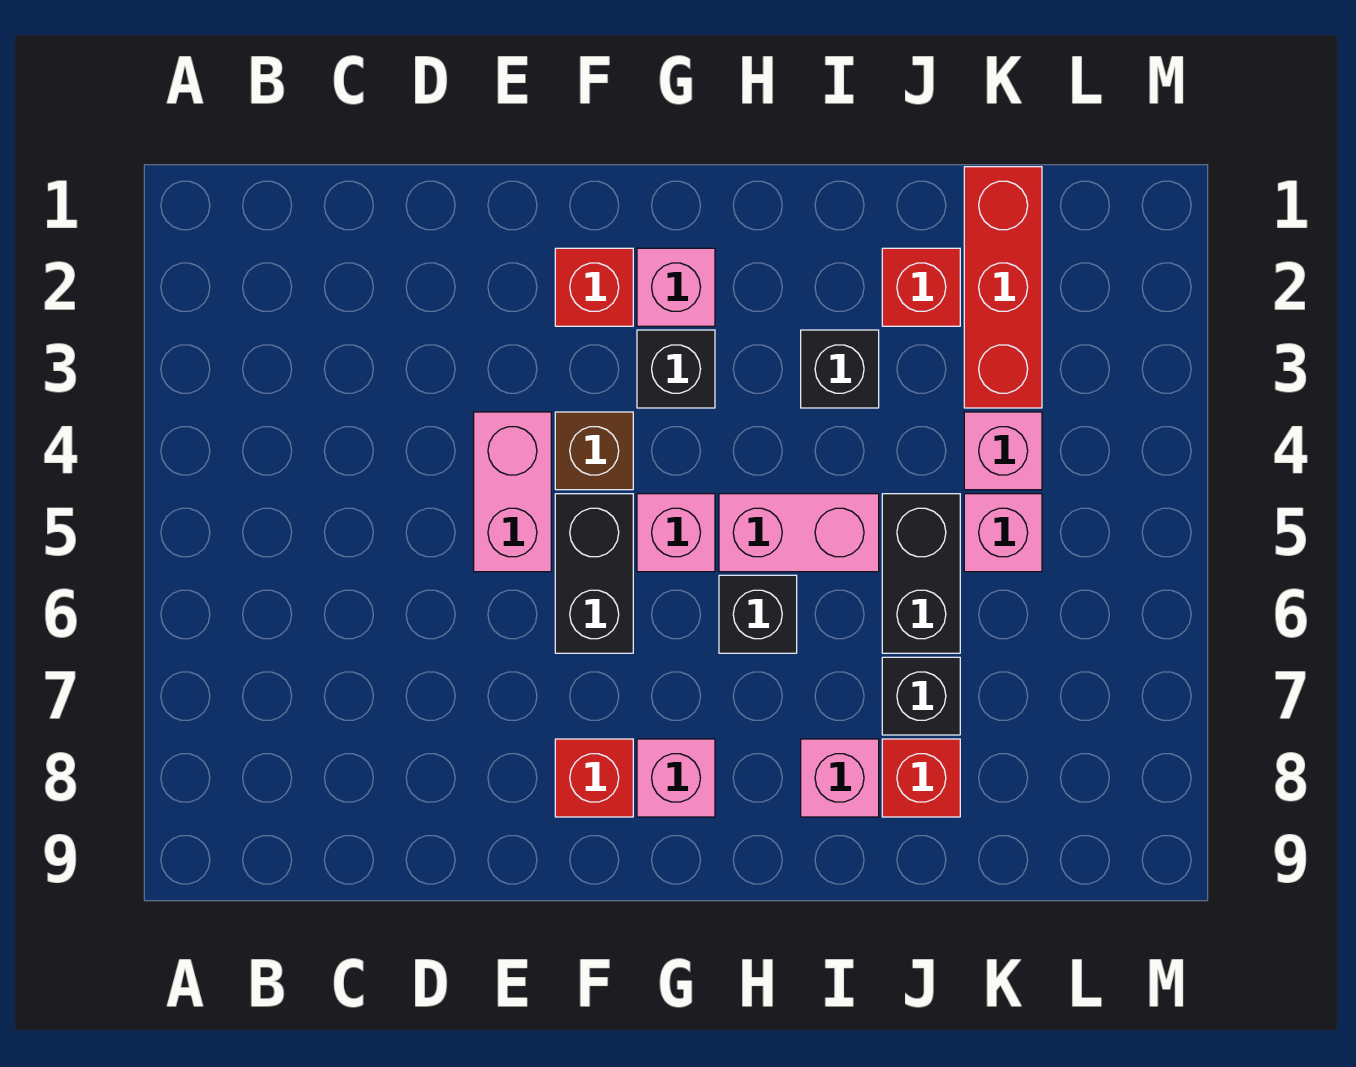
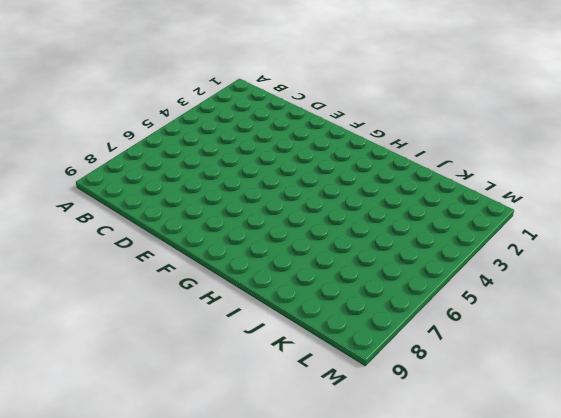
none -> pink brick E4:E5 level 1
none -> red brick F2 level 1
none -> brown brick F4 level 1

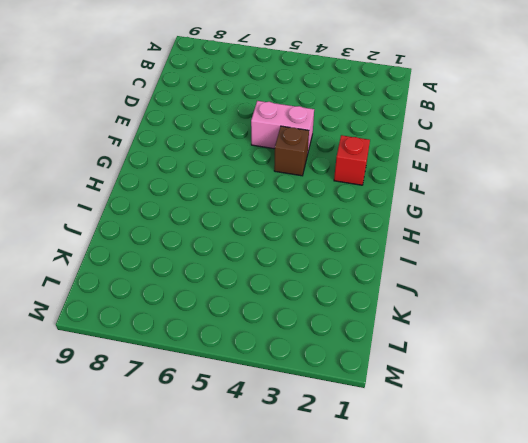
none -> black brick F5:F6 level 1
none -> red brick F8 level 1
none -> pink brick G2 level 1

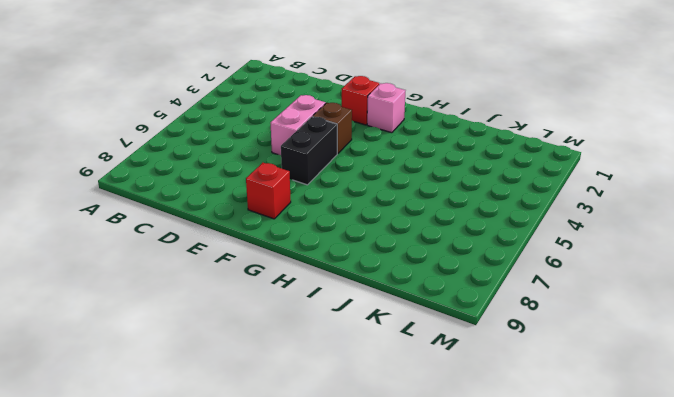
none -> black brick G3 level 1
none -> pink brick G5 level 1
none -> pink brick G8 level 1

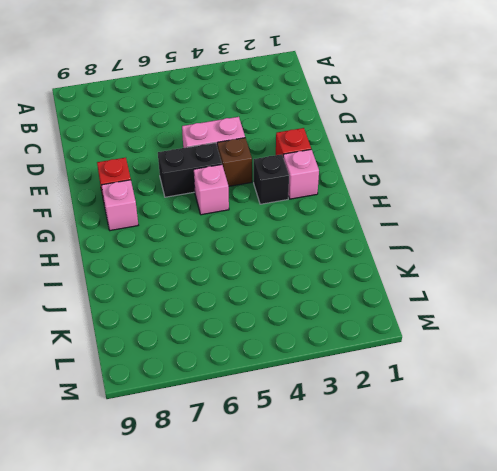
none -> pink brick H5:I5 level 1
none -> black brick H6 level 1
none -> black brick I3 level 1

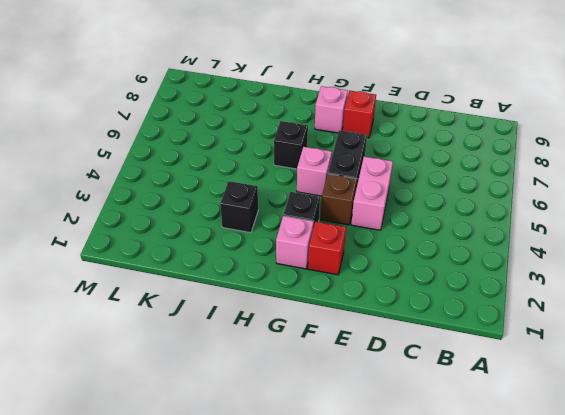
none -> pink brick H5:I5 level 1
none -> pink brick I8 level 1
none -> red brick J2 level 1

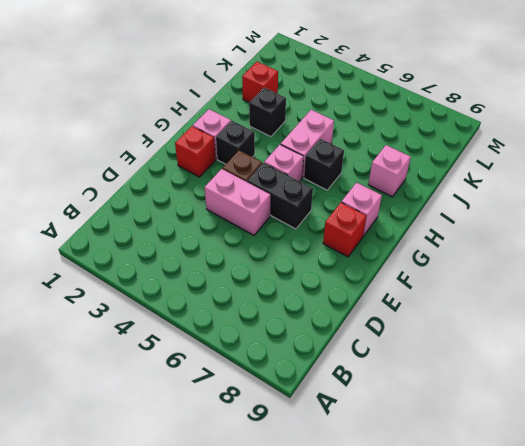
none -> black brick J5:J6 level 1
none -> black brick J7 level 1
none -> red brick J8 level 1

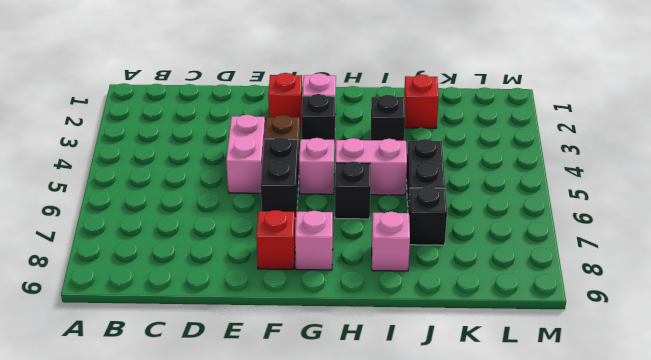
none -> red brick J8 level 1
none -> red brick K1:K3 level 1
none -> pink brick K4 level 1

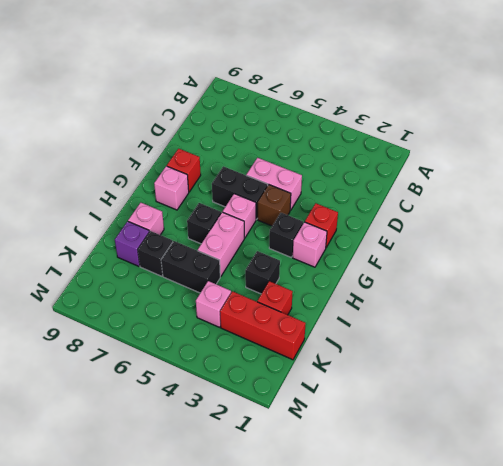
purple brick J8 level 1 -> red brick J8 level 1
none -> pink brick K5 level 1

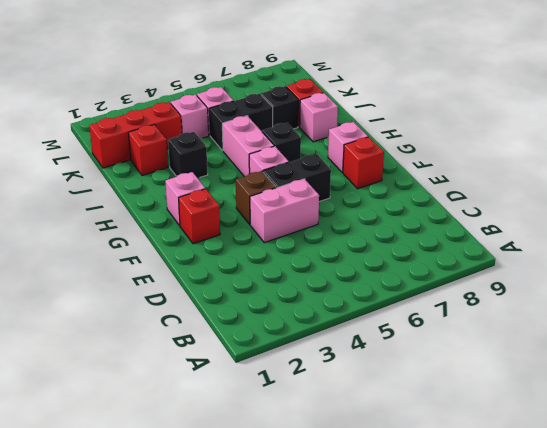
none -> black brick G3 level 1

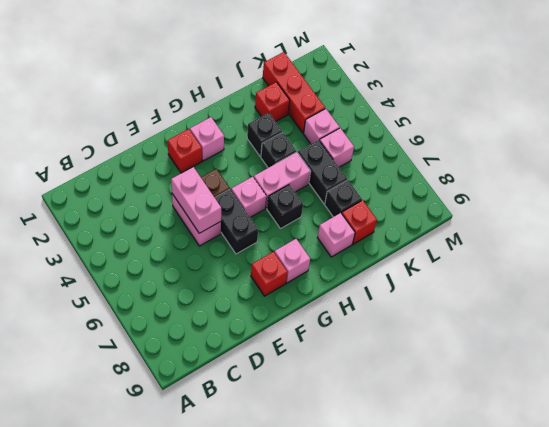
pink brick E4:E5 level 2 -> none
black brick I4 level 1 -> black brick G3 level 1

